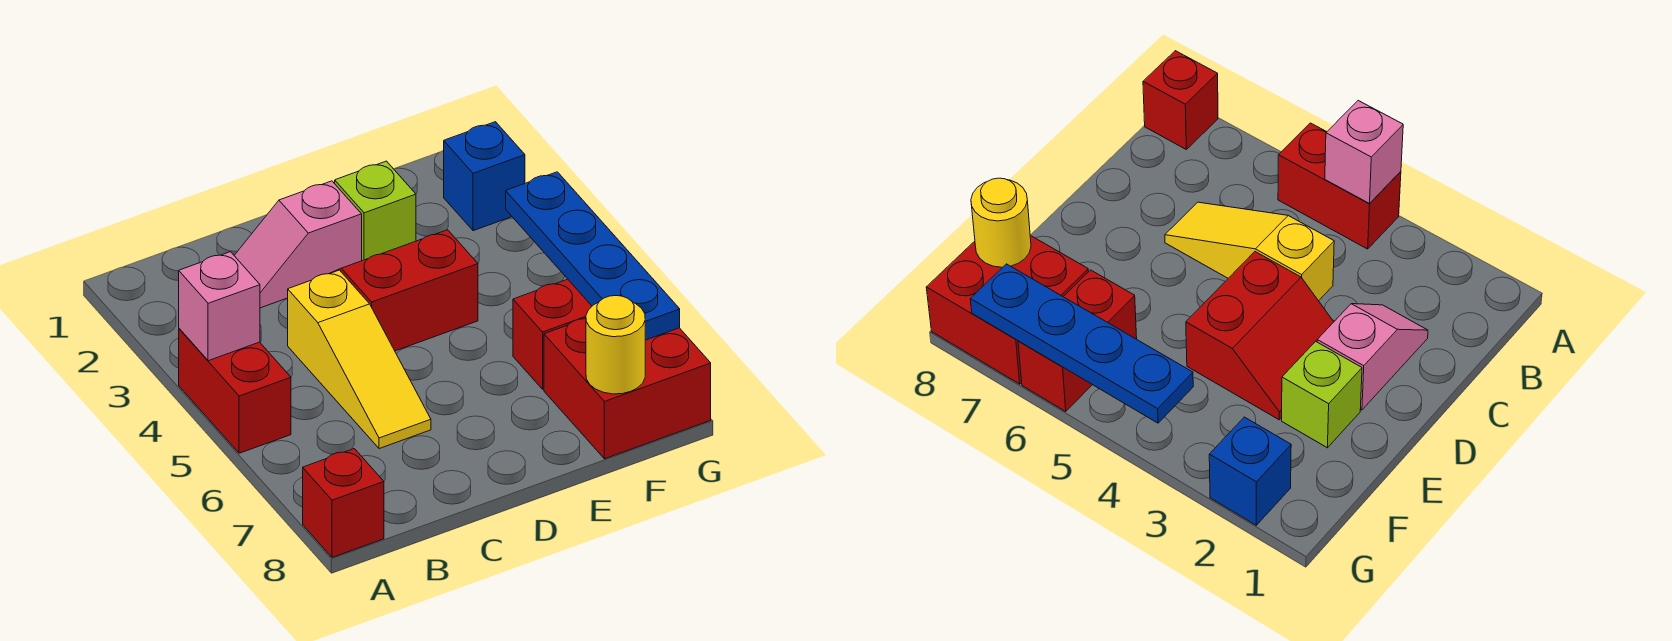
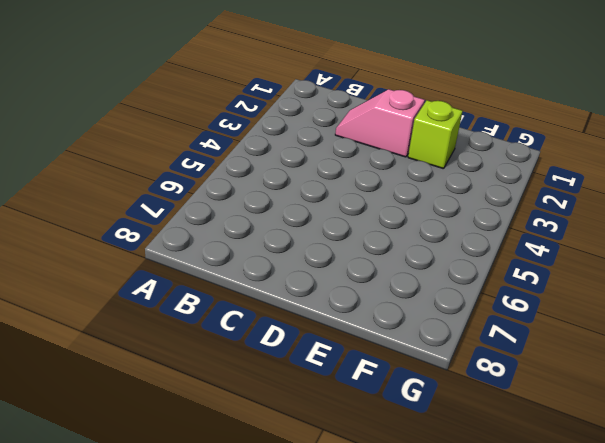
none -> red brick A4:A5 level 1
none -> red brick A8 level 1
none -> yellow slope C4:C6 level 1 top 4

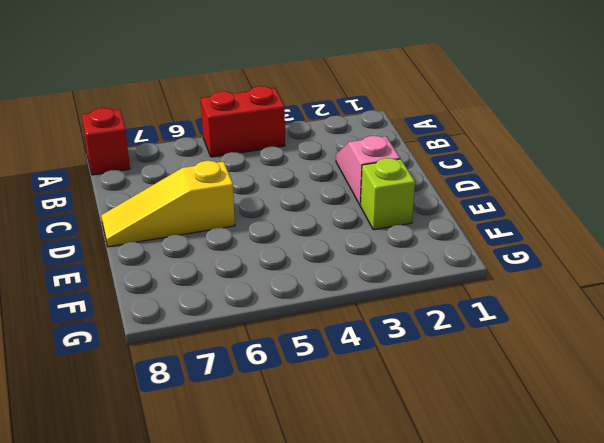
yellow slope D6:D8 level 1 top 6 -> yellow slope C4:C6 level 1 top 4
none -> red slope D3:E4 level 1 top 4
none -> red brick F6:G6 level 1
none -> red brick F7:G8 level 1

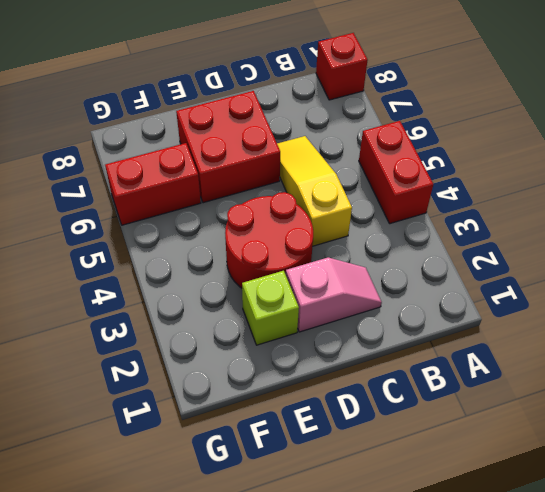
red round brick D3:E4 level 1 -> red slope D3:E4 level 1 top 4
red brick D6:E7 level 1 -> red brick F7:G8 level 1
none -> blue brick G2 level 1
none -> pink brick A4 level 2
none -> yellow round brick F8 level 2

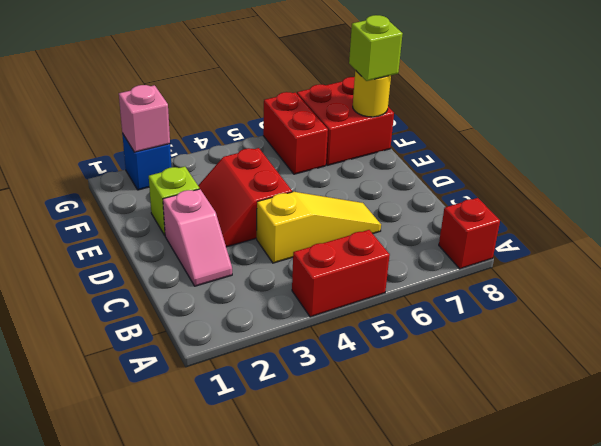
lime brick F8 level 3 -> none
pink brick G2 level 2 -> pink brick A4 level 2
none -> blue plate G4:G7 level 2

